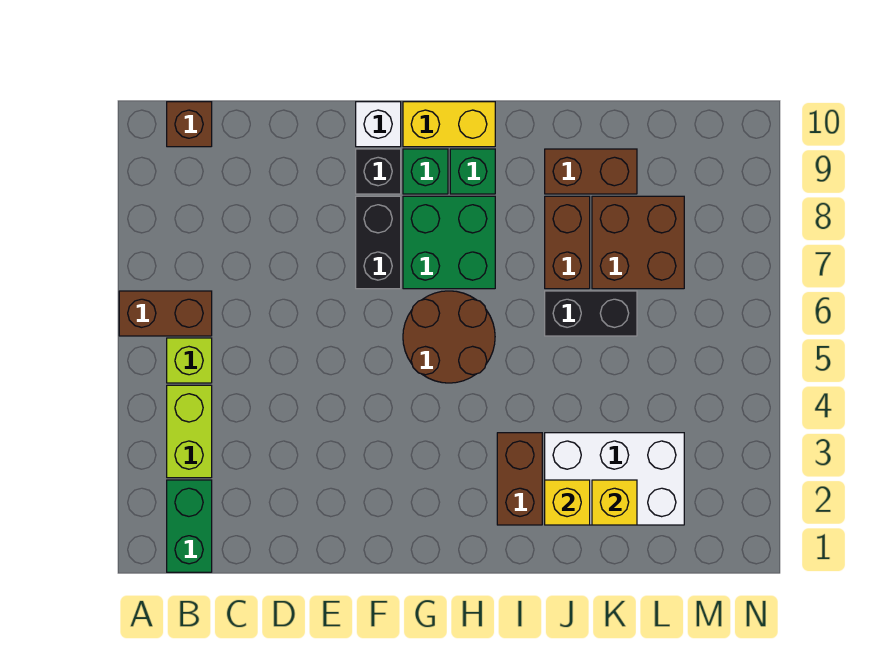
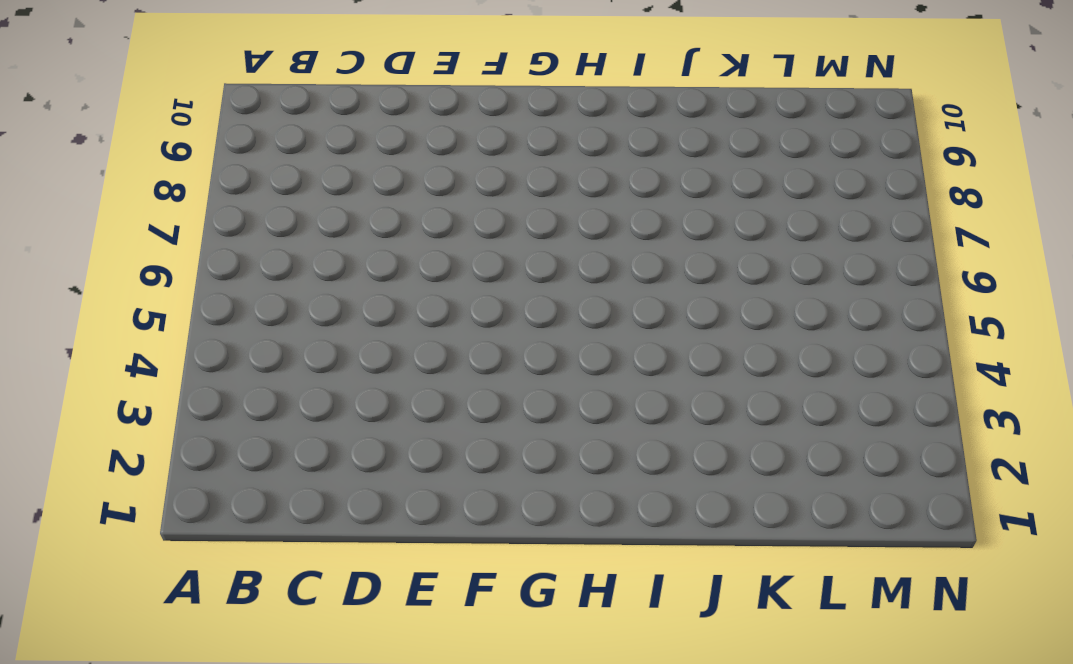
none -> brown brick A6:B6 level 1
none -> green brick B1:B2 level 1
none -> lime brick B3:B4 level 1

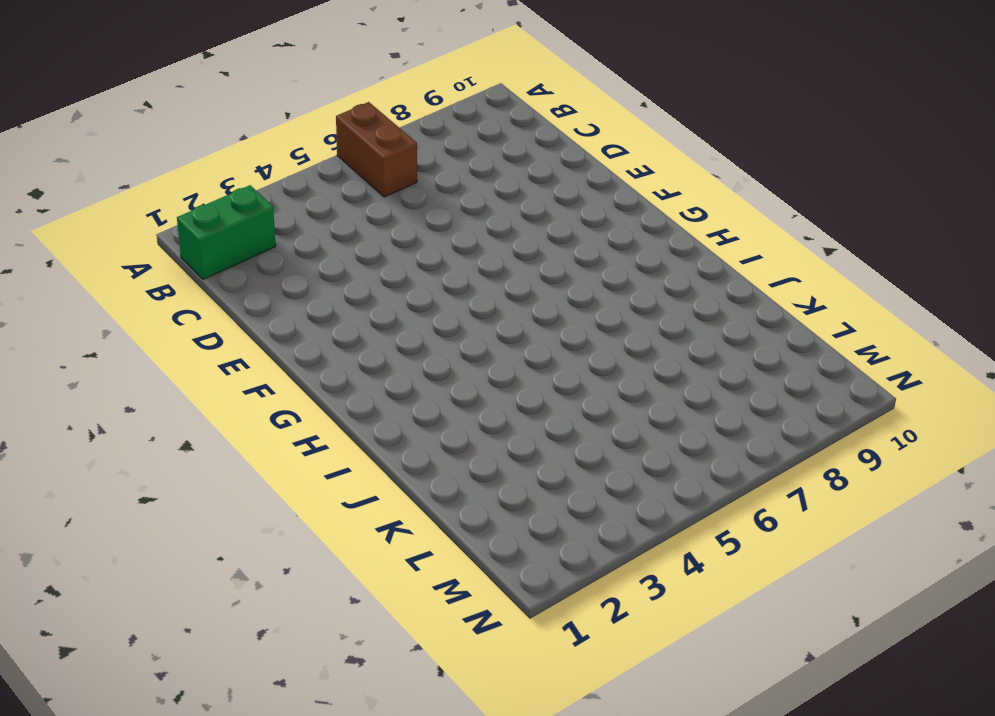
none -> lime brick B3:B4 level 1
none -> lime brick B5 level 1
none -> brown brick B10 level 1

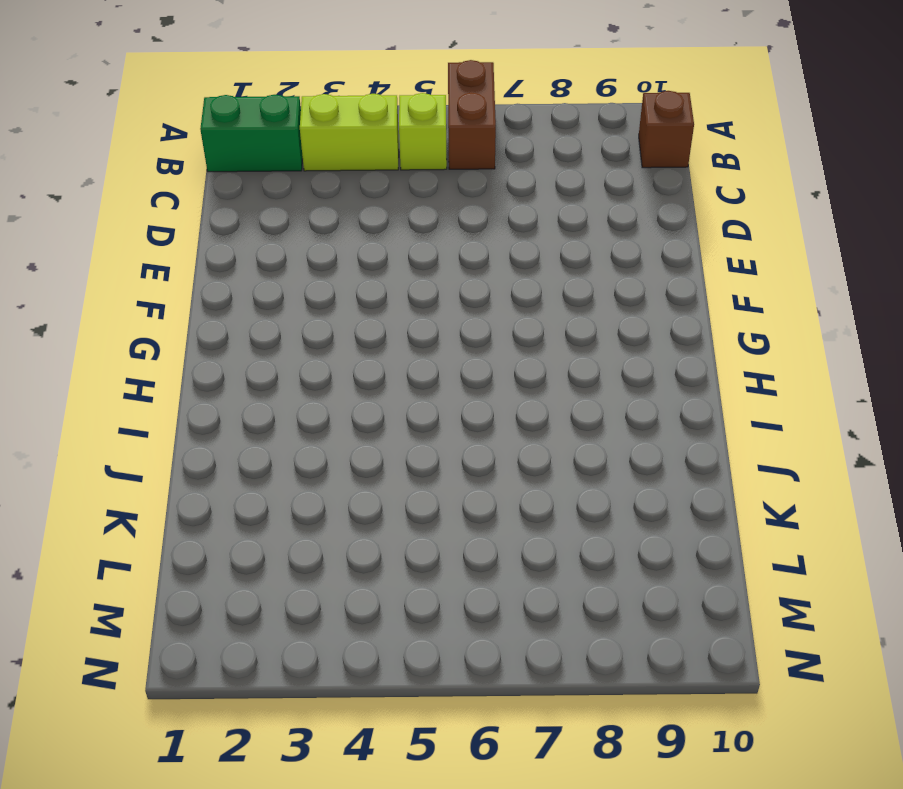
none -> black brick F7:F8 level 1
none -> black brick F9 level 1
none -> white brick F10 level 1

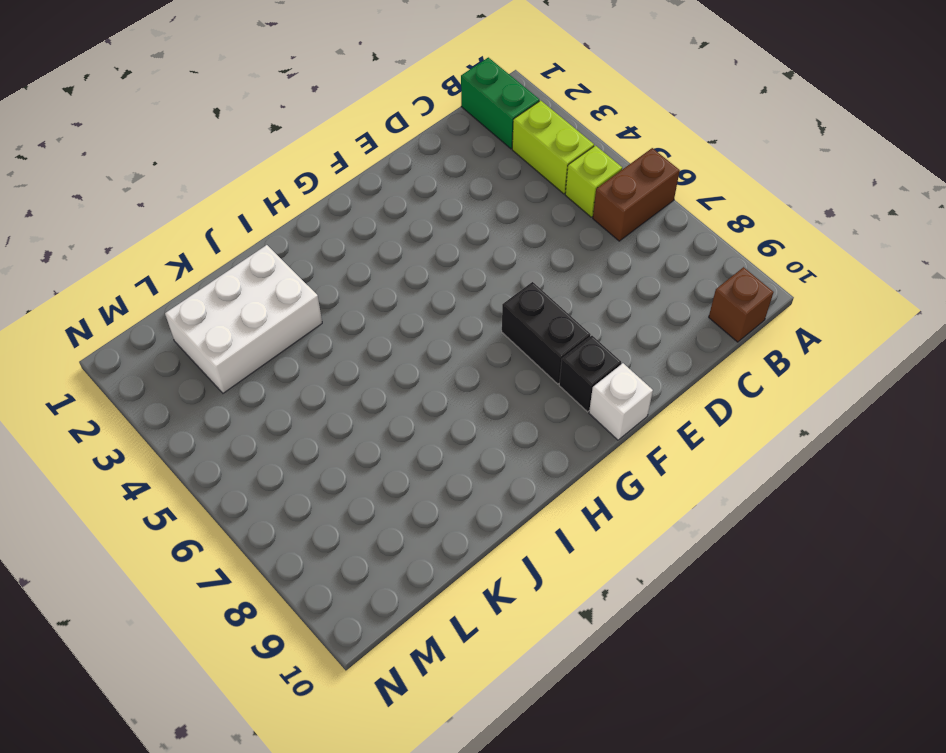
none -> brown round brick G5:H6 level 1
none -> green brick G7:H8 level 1
none -> green brick G9 level 1

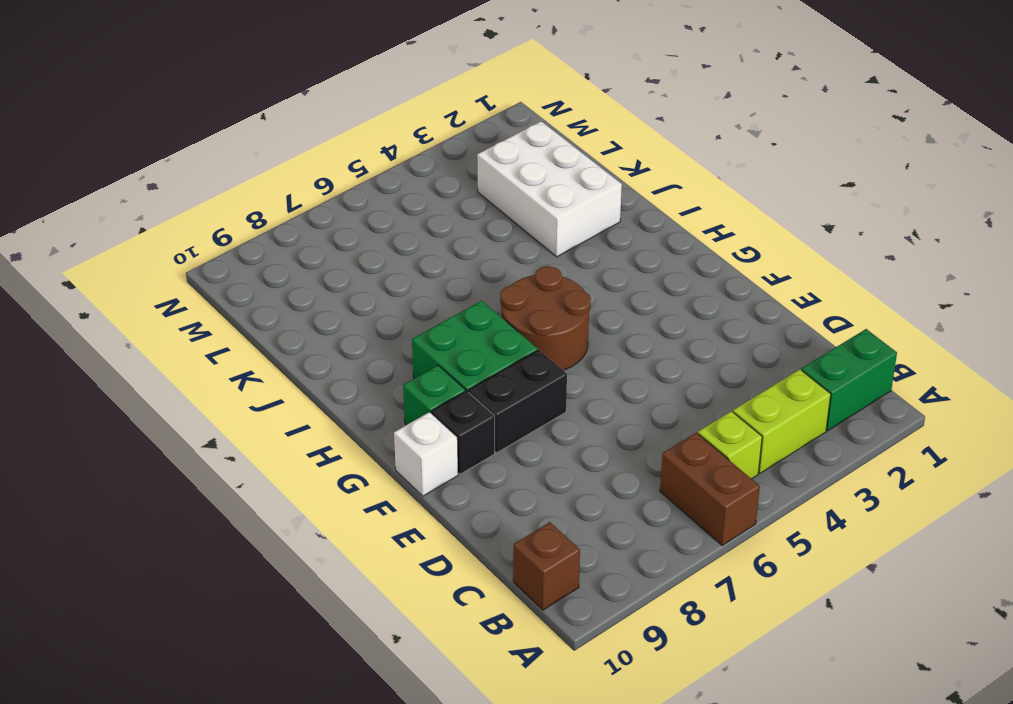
none -> yellow brick G10:H10 level 1
none -> green brick H9 level 1
none -> brown brick I2:I3 level 1

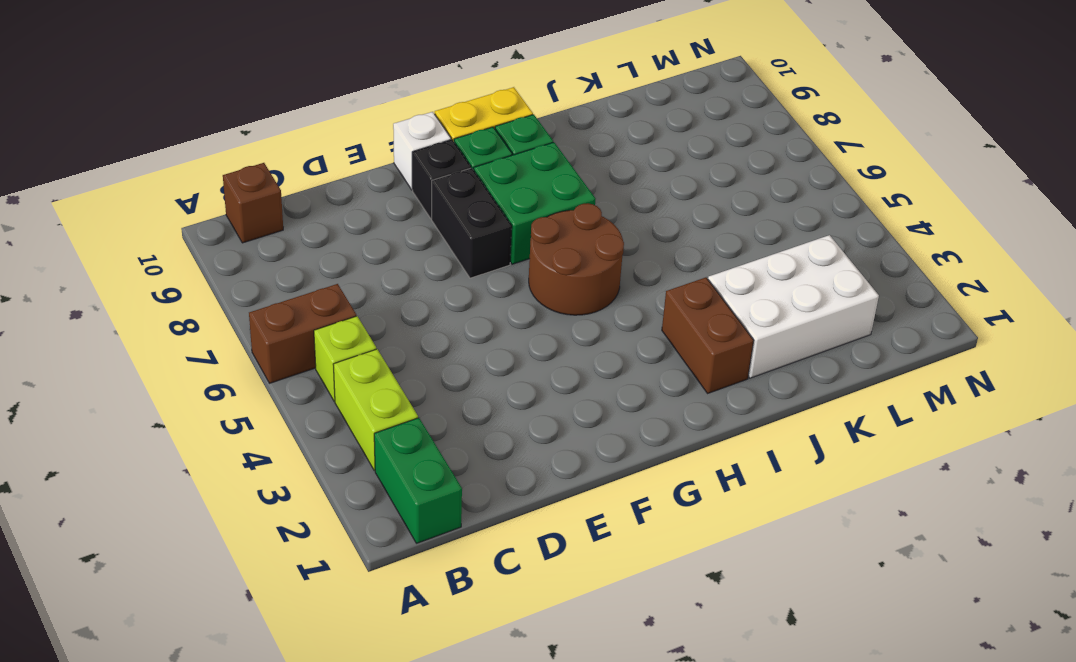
none -> black brick J6:K6 level 1
none -> brown brick J7:J8 level 1
none -> brown brick J9:K9 level 1

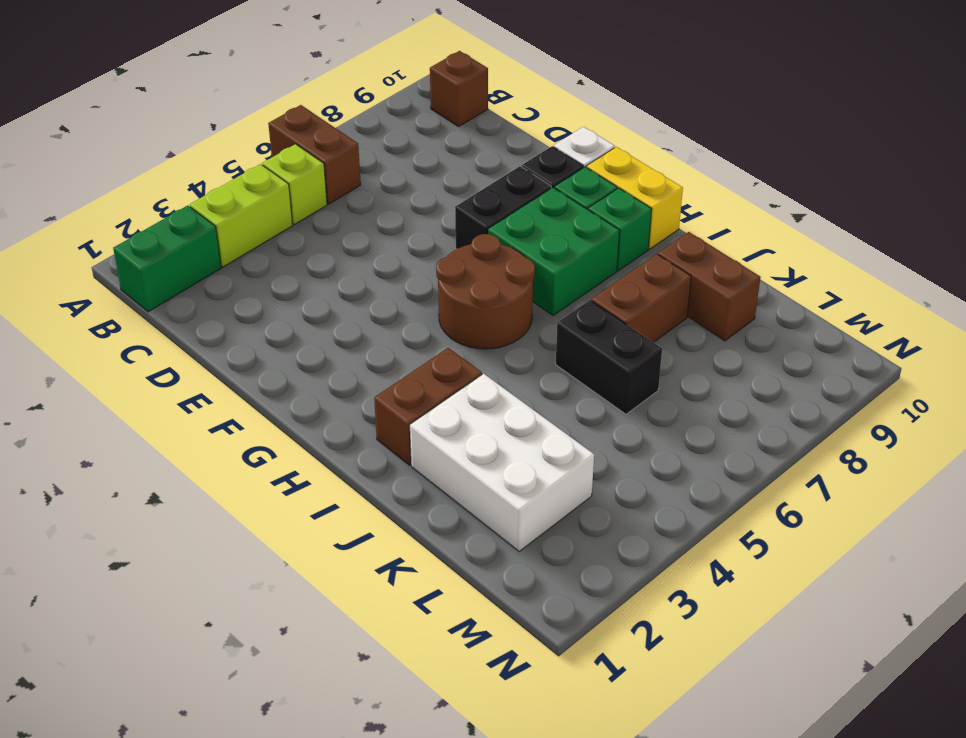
none -> brown brick K7:L8 level 1
none -> yellow brick J2 level 2
none -> yellow brick K2 level 2

